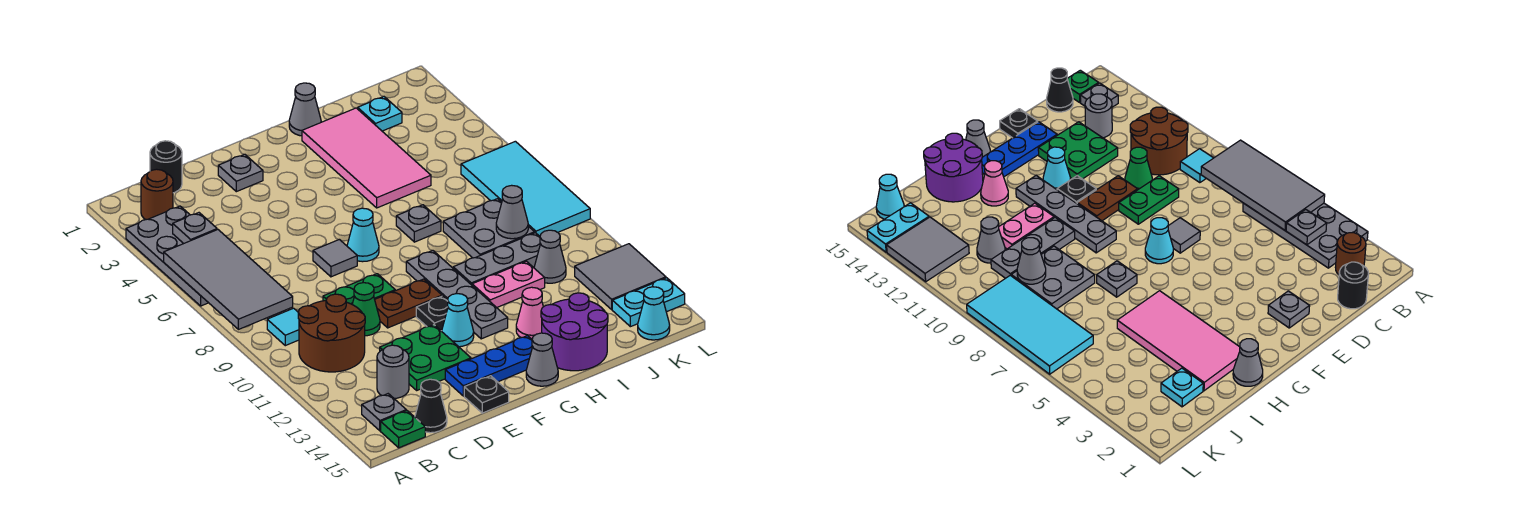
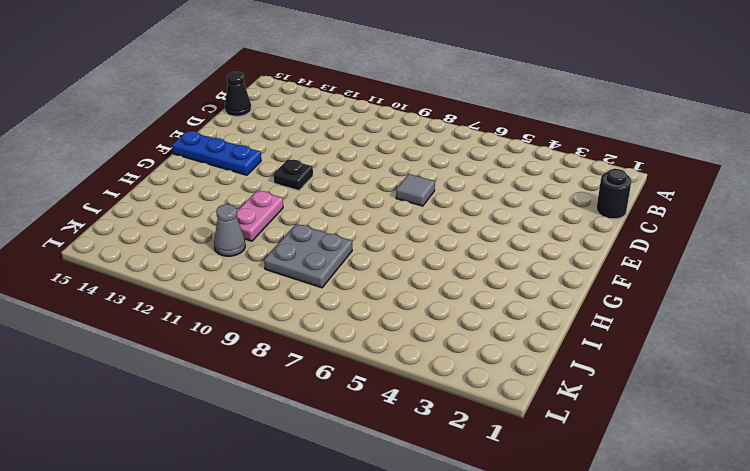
blue plate F13:F15 level 1 -> blue plate E14:G14 level 1
none -> grey plate A3:B6 level 1
none -> brown round brick B2 level 1
none -> cyan tile B9 level 1
none -> brown round brick B10:C11 level 1

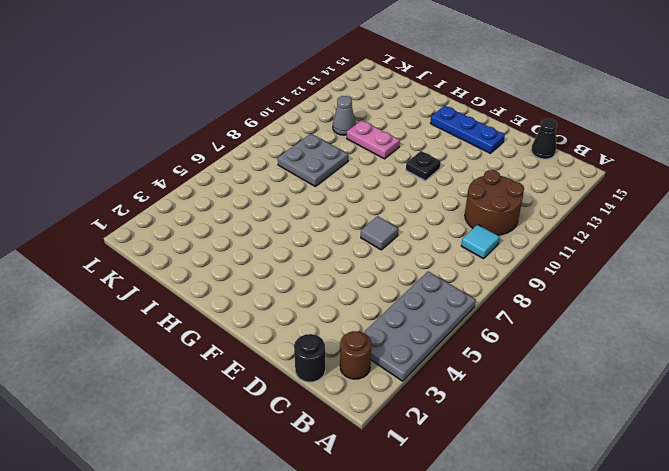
none -> grey plate B14 level 1
none -> green plate B15 level 1
none -> grey round brick C13 level 1
none -> green plate D9:E9 level 1

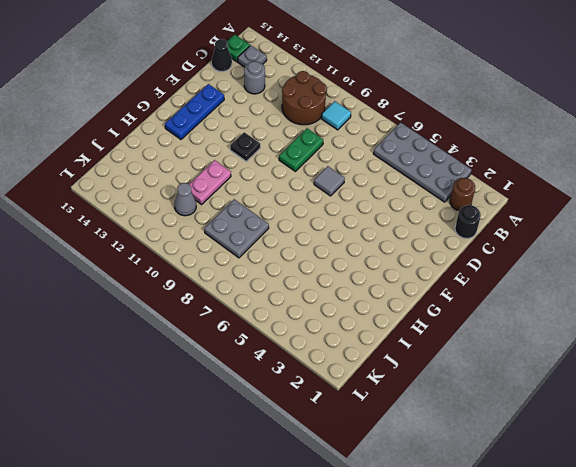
none -> green cone D10 level 1
none -> green plate D12:E13 level 1
none -> grey plate E2 level 1
none -> brown plate E10:F10 level 1

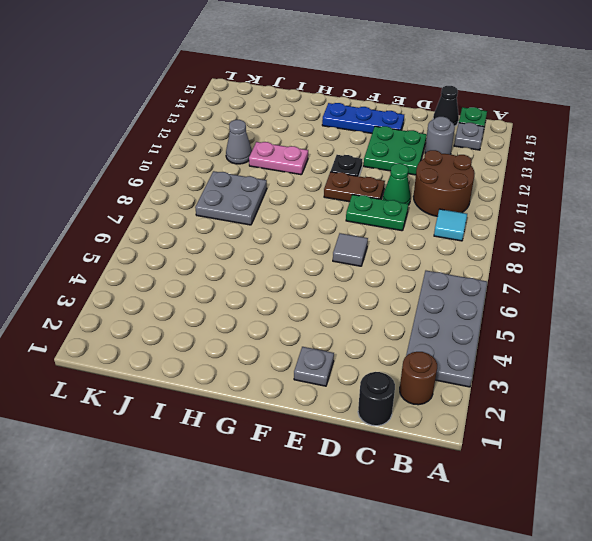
none -> black plate E15 level 1
none -> cyan cone F7 level 1
none -> cyan cone F12 level 1
none -> grey plate G9:G12 level 1

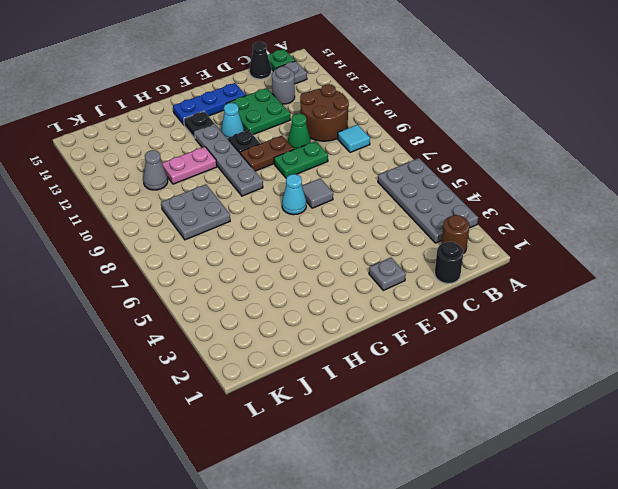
black plate G13 level 1 -> black plate E15 level 1
none -> grey cone G15 level 1
none -> grey cone H1 level 1
none -> pink tile H2:I5 level 1
none -> grey plate H7 level 1

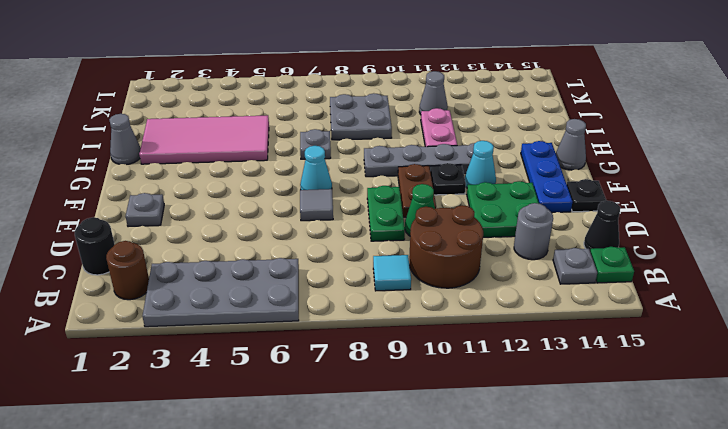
none -> grey plate H10:J10 level 1
none -> pink cone H13 level 1
none -> purple round brick H14:I15 level 1
none -> cyan plate J2 level 1

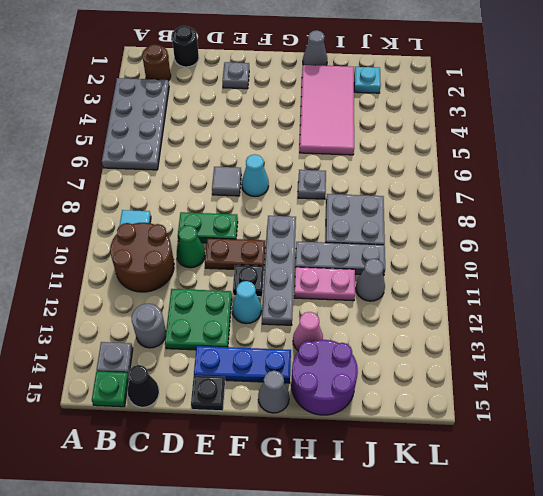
none -> cyan tile K6:L9 level 1
none -> grey tile K12:L13 level 1
none -> cyan plate K14:L14 level 1
none -> cyan cone K15 level 1

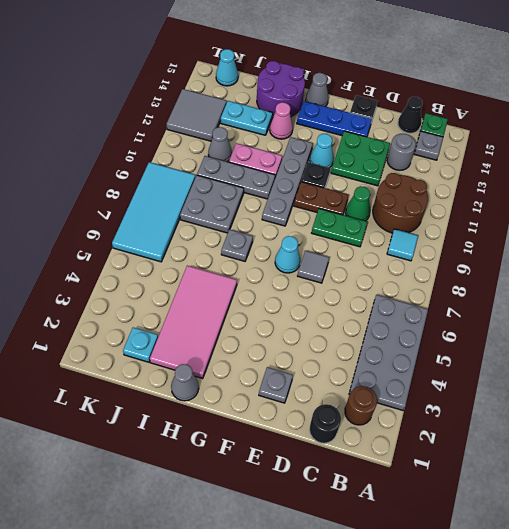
cyan plate I13:J13 level 1 -> cyan plate K14:L14 level 1
none -> grey tile A5:B8 level 2
none -> grey plate B4 level 2
none -> grey cone J9 level 2

